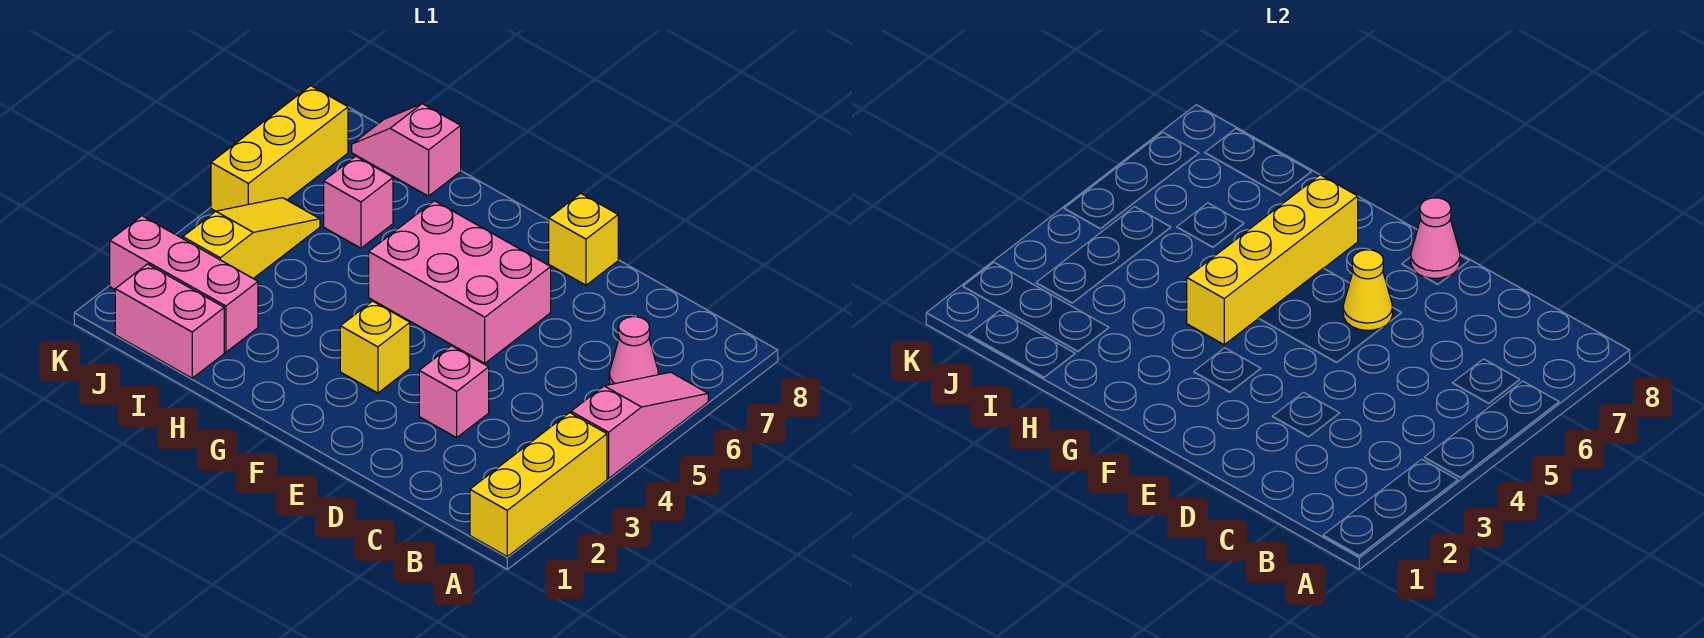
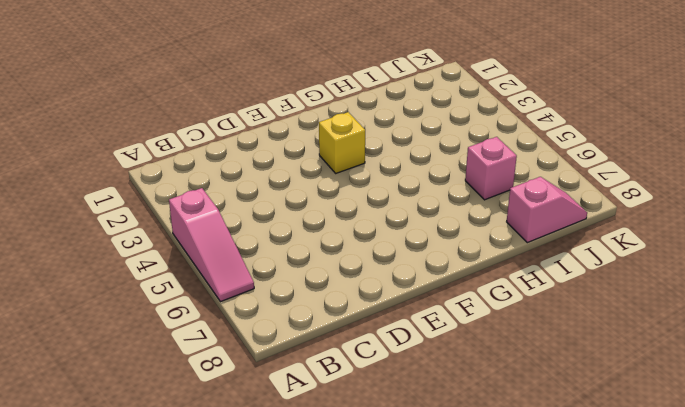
none -> yellow brick A1:A3 level 1
none -> pink cone B6 level 1
none -> pink brick D3 level 1

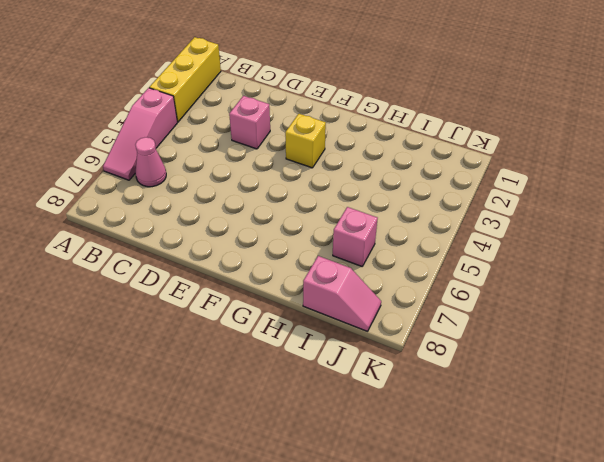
none -> pink brick E5:G6 level 1
none -> yellow brick E8 level 1
none -> pink brick I1:J1 level 1

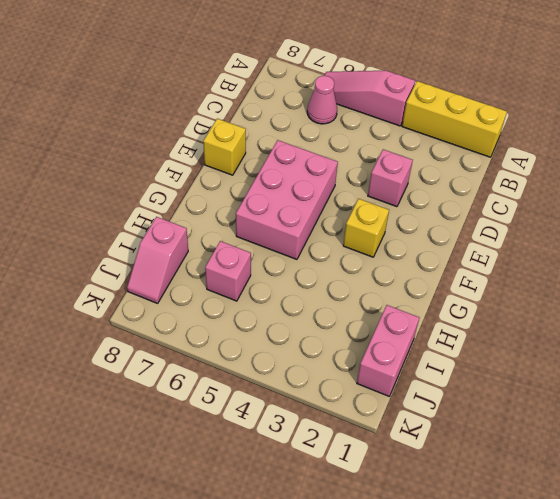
none -> pink brick I2:K2 level 1
none -> yellow slope J3:J5 level 1 top 3
none -> yellow brick K5:K7 level 1

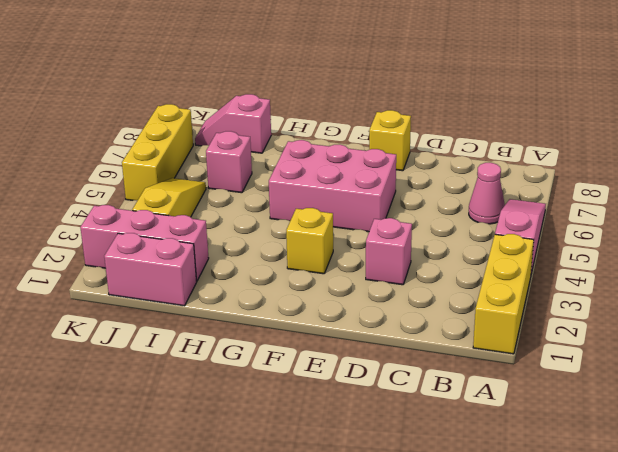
none -> yellow cone E6 level 2
none -> pink cone E8 level 2
none -> yellow brick G4:G7 level 2

